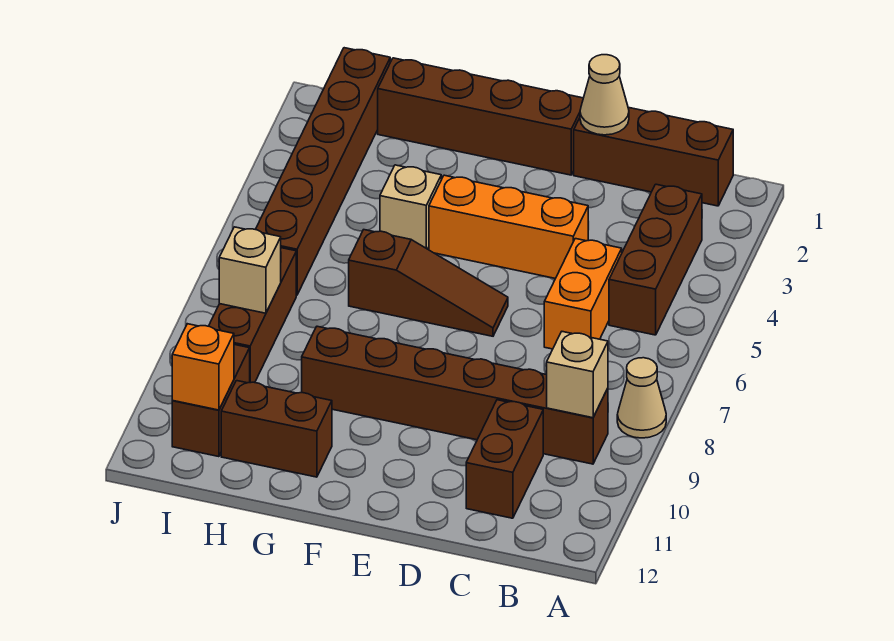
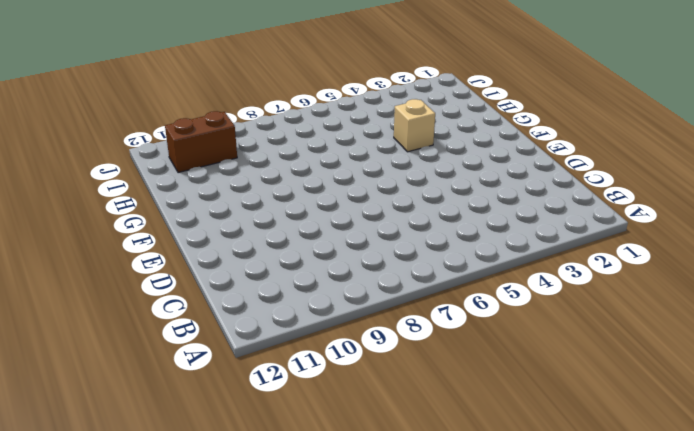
none -> tan cone A8 level 1
none -> brown brick B1:D1 level 1
none -> brown brick B3:B5 level 1

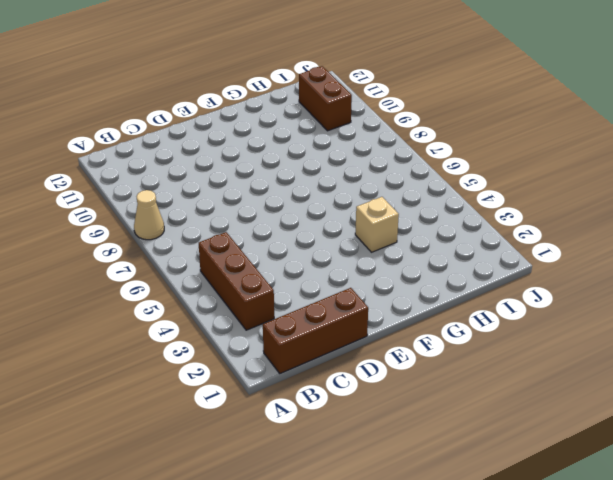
none -> brown brick B9:G9 level 1
none -> orange brick C5:C6 level 1
none -> brown brick C10:C11 level 1

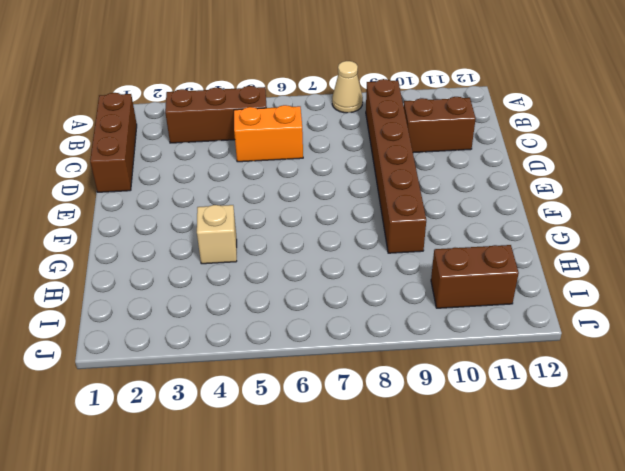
none -> orange brick D4:F4 level 1
none -> brown brick E1:H1 level 1
none -> brown slope E6:G6 level 1 top G

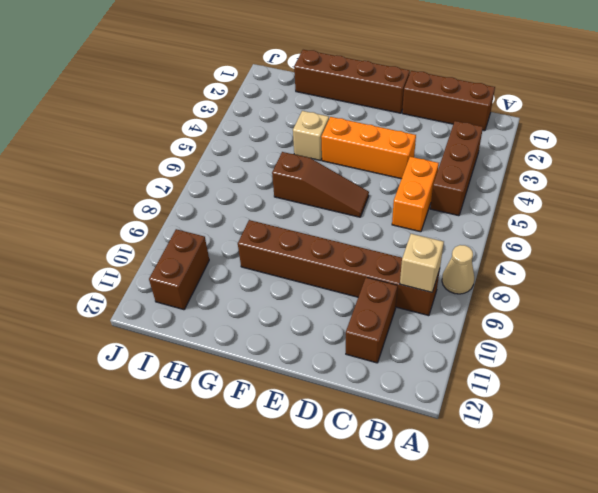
none -> brown brick G11:H11 level 1
none -> brown brick I1:I6 level 1
none -> brown brick I7:I9 level 1

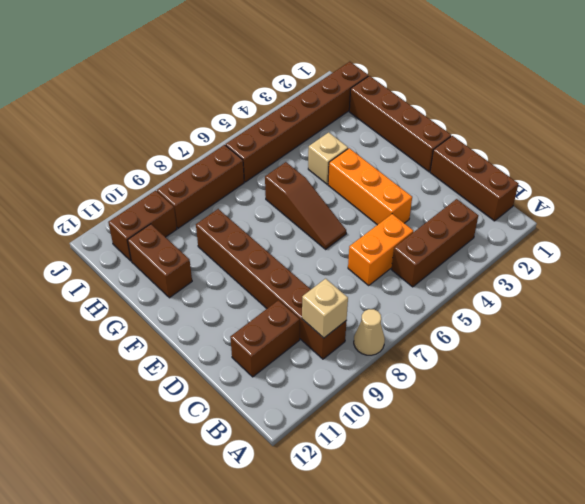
none -> tan cone D1 level 2
none -> tan brick I8 level 2
none -> orange brick I11 level 2

